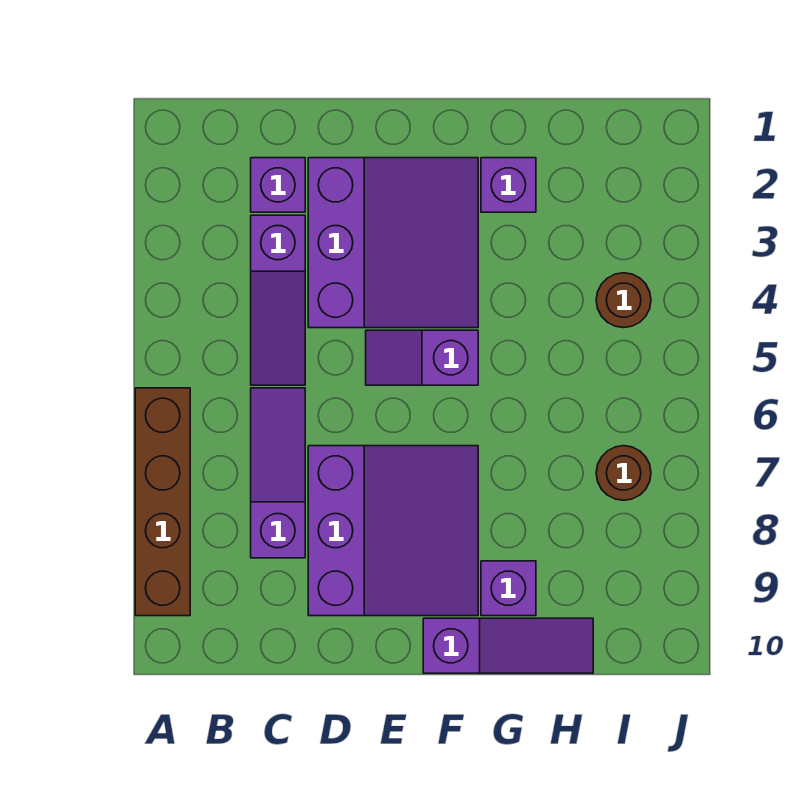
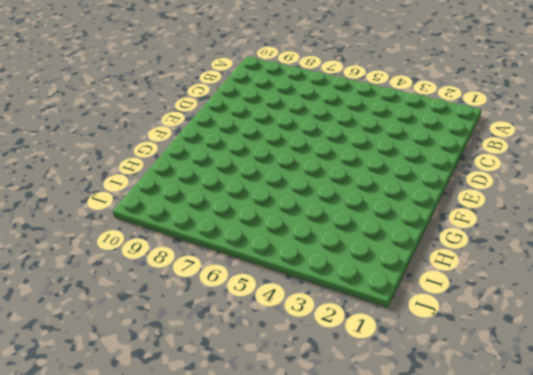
none -> brown brick A6:A9 level 1
none -> purple brick C2 level 1
none -> purple slope C3:C5 level 1 top 3

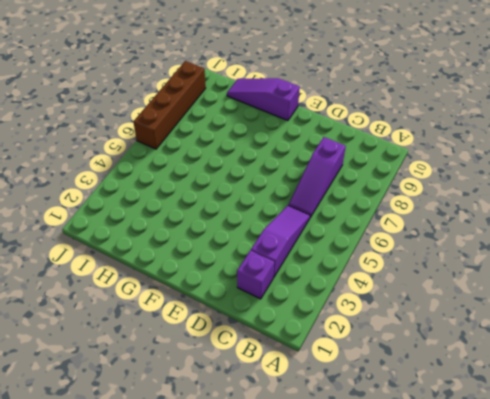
brown brick J6:J9 level 1 -> brown brick A6:A9 level 1
none -> purple slope D2:F4 level 1 top D
none -> purple slope D7:F9 level 1 top D
none -> purple slope E5:F5 level 1 top F

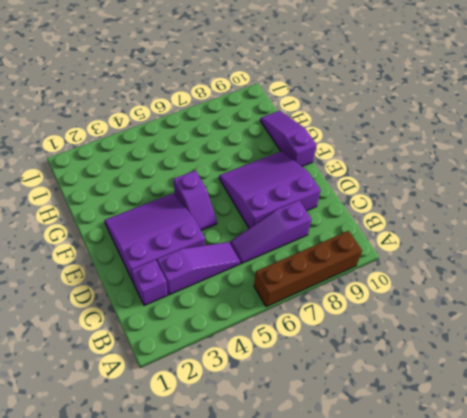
none -> purple brick G2 level 1
none -> purple brick G9 level 1
none -> brown round brick I4 level 1

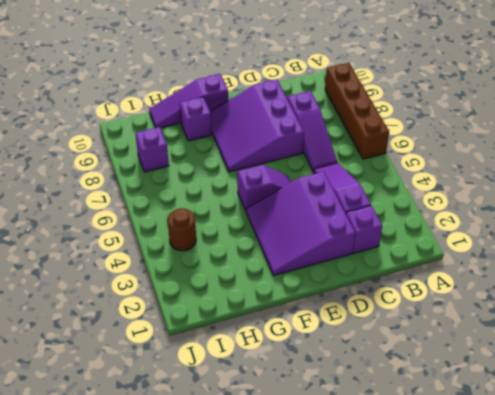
purple brick I8 level 1 -> purple brick G2 level 1
none -> brown round brick I7 level 1

